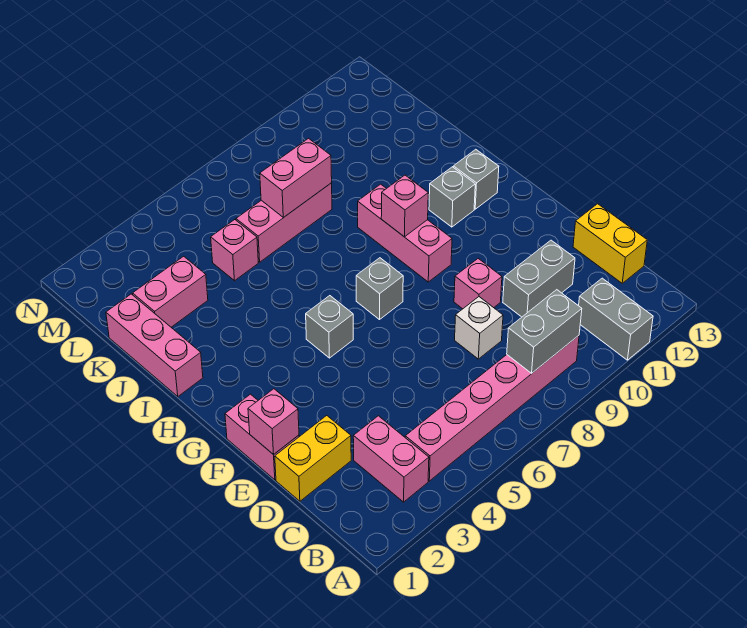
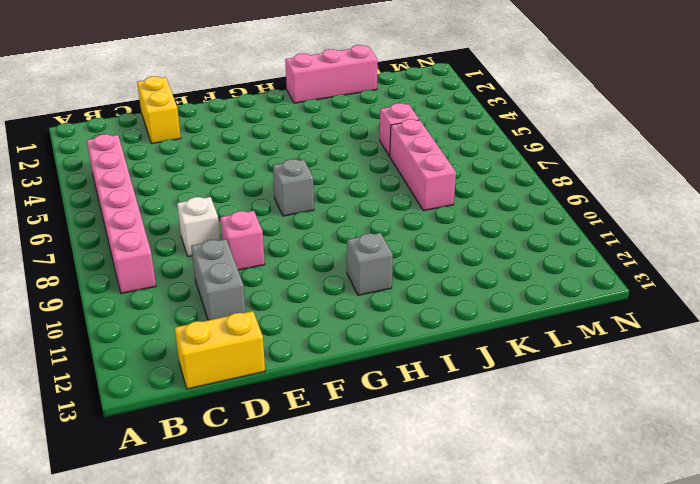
none -> grey brick A11:B11 level 1
none -> pink brick B3:C3 level 1
none -> pink brick E1:F1 level 1

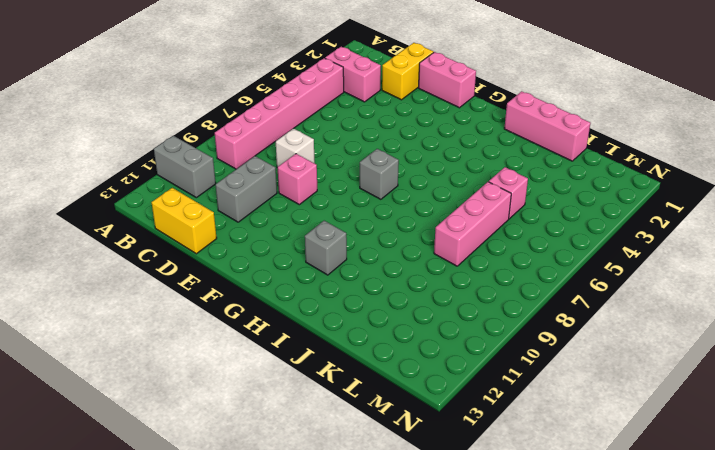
none -> grey brick G5 level 1
none -> pink brick G9:I9 level 1
none -> grey brick H12 level 1

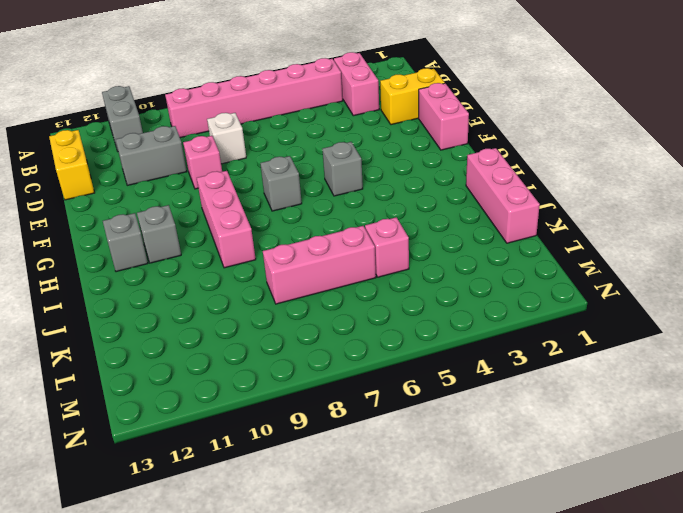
none -> pink brick K2:K3 level 1
none -> grey brick B8:B9 level 2
none -> pink brick E1 level 2

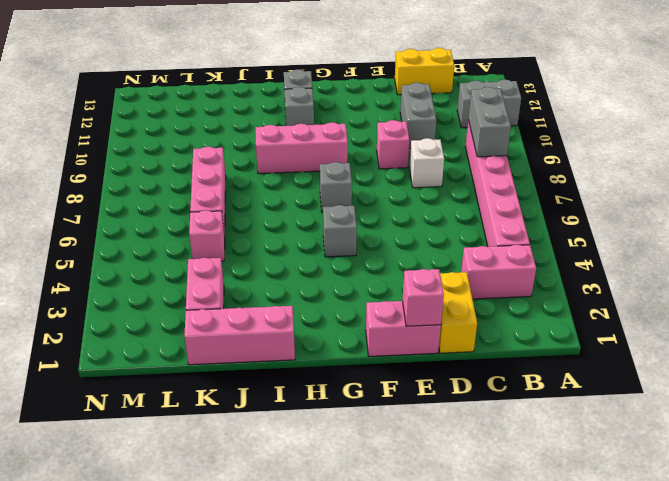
none -> pink brick H9 level 2
none -> pink brick K7:K8 level 2

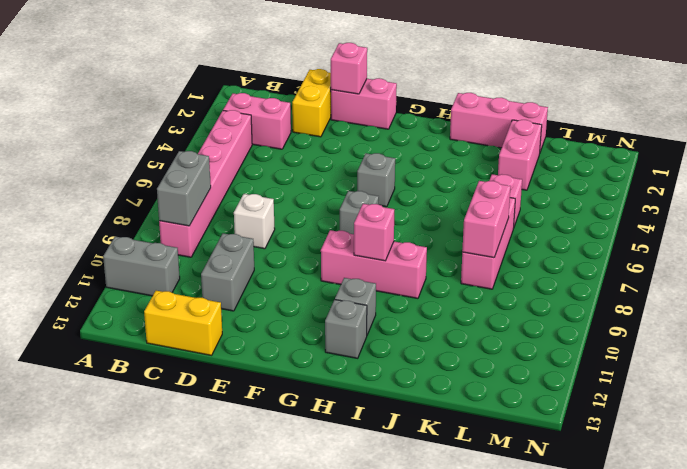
none -> pink brick E9 level 1

